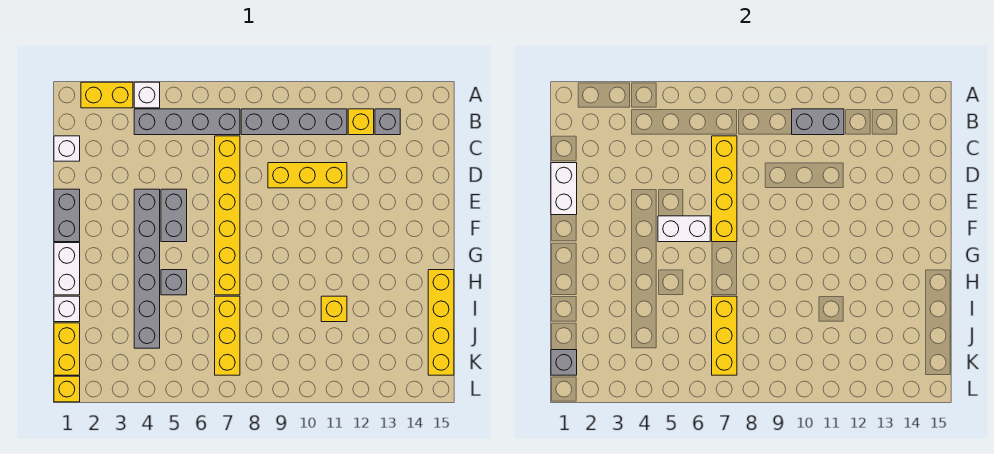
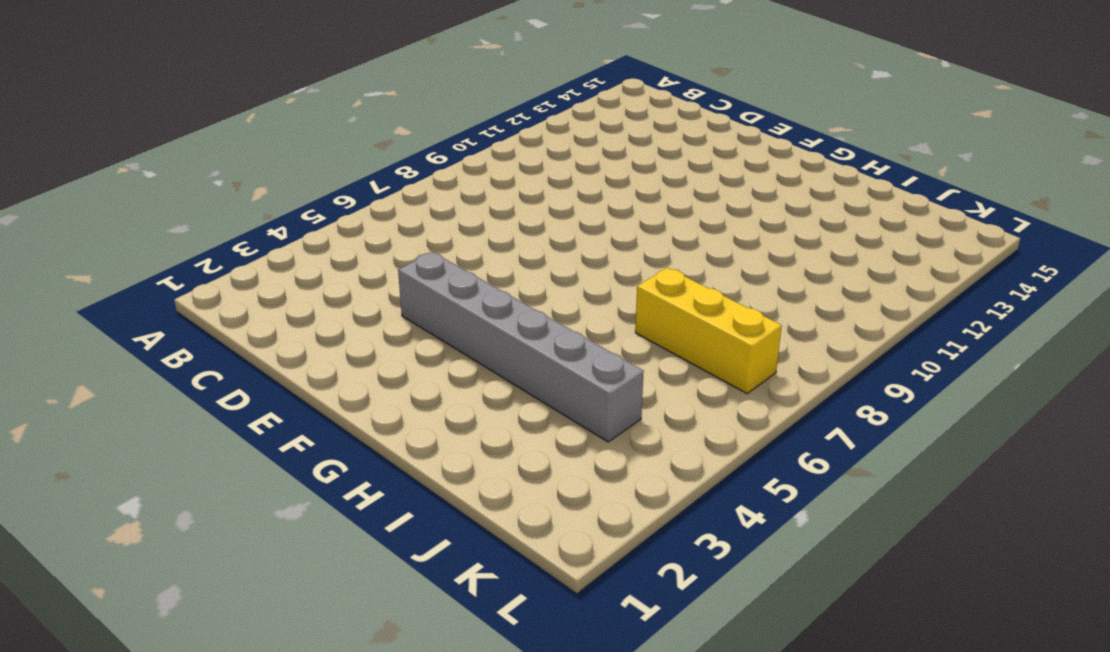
none -> yellow brick A2:A3 level 1
none -> white brick A4 level 1
none -> grey brick B4:B7 level 1

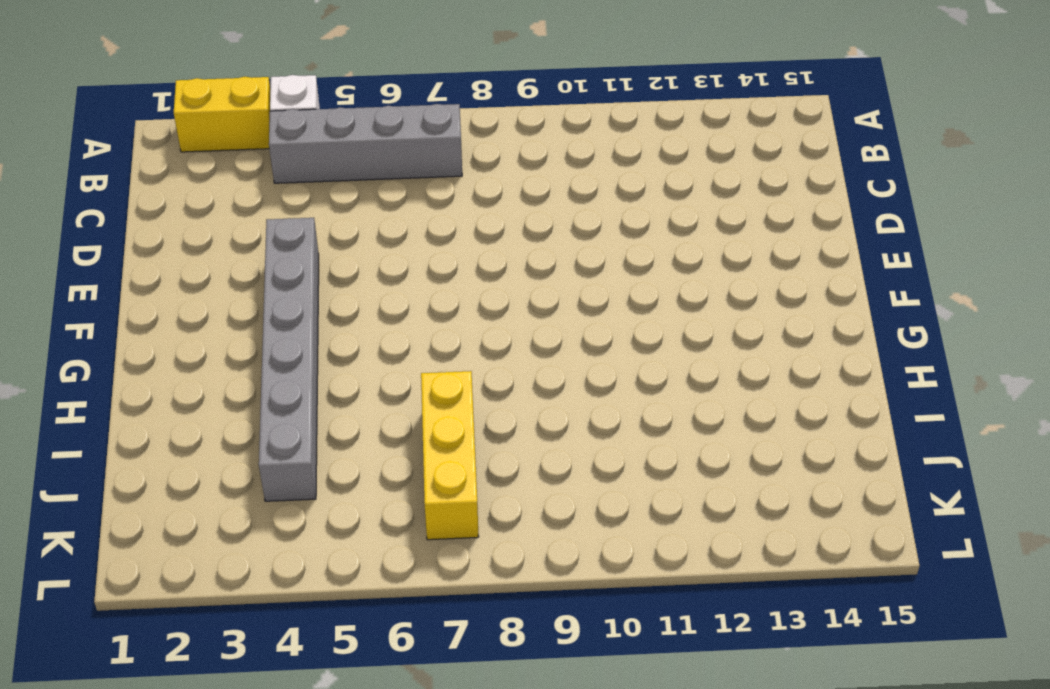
none -> grey brick B8:B11 level 1
none -> yellow brick B12 level 1
none -> grey brick B13 level 1

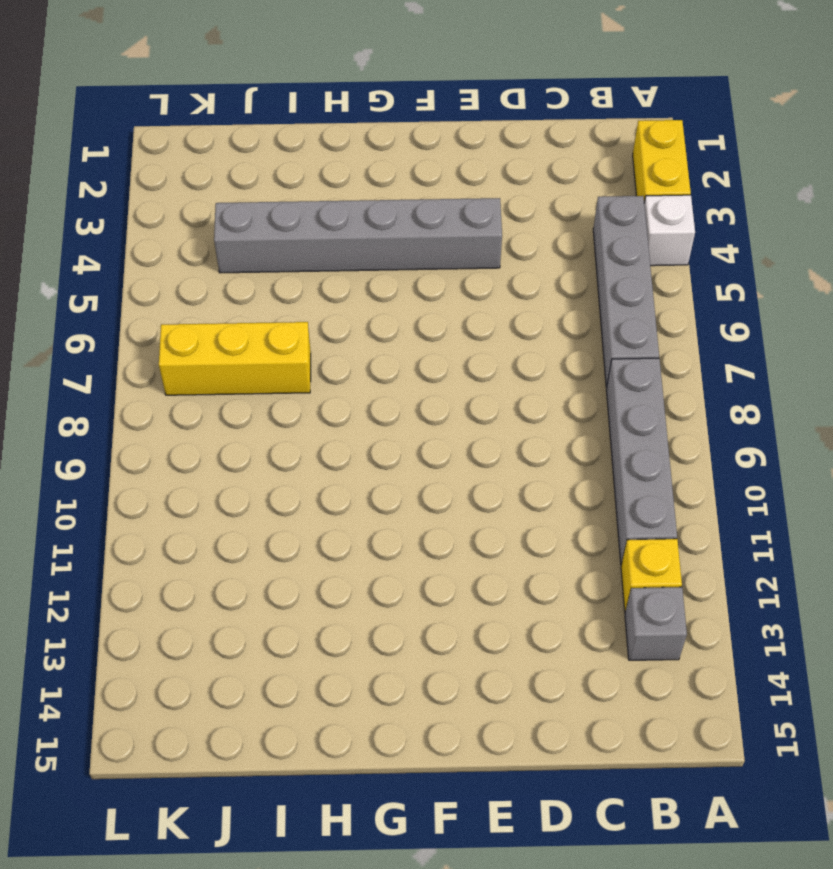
none -> white brick C1 level 1
none -> yellow brick C7:H7 level 1
none -> yellow brick D9:D11 level 1

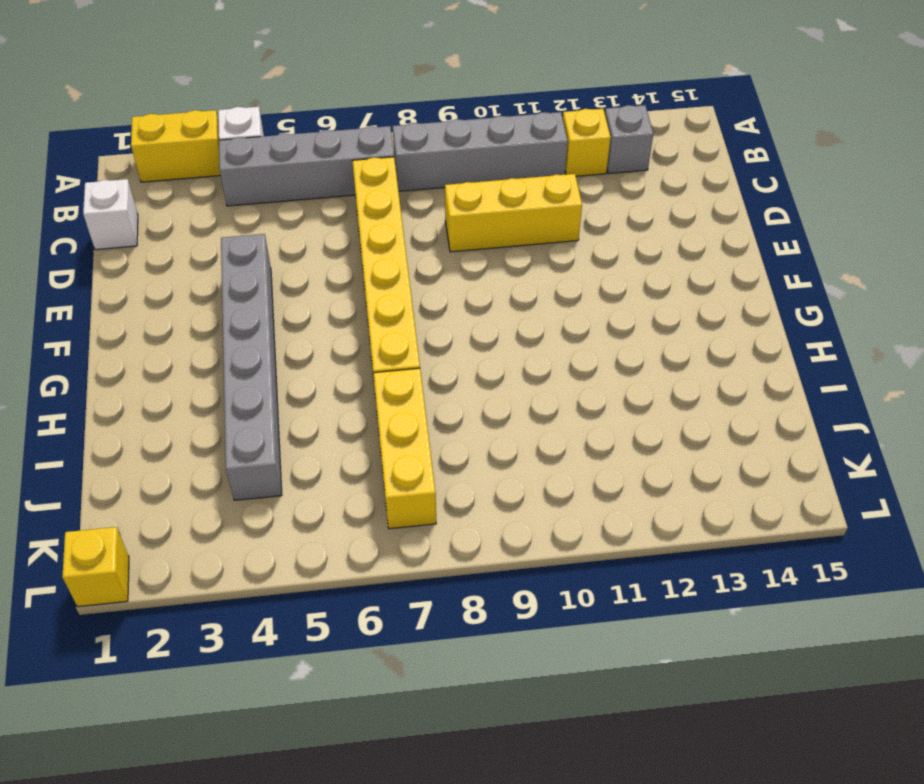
none -> grey brick E1:F1 level 1
none -> grey brick E5:F5 level 1
none -> white brick G1:H1 level 1

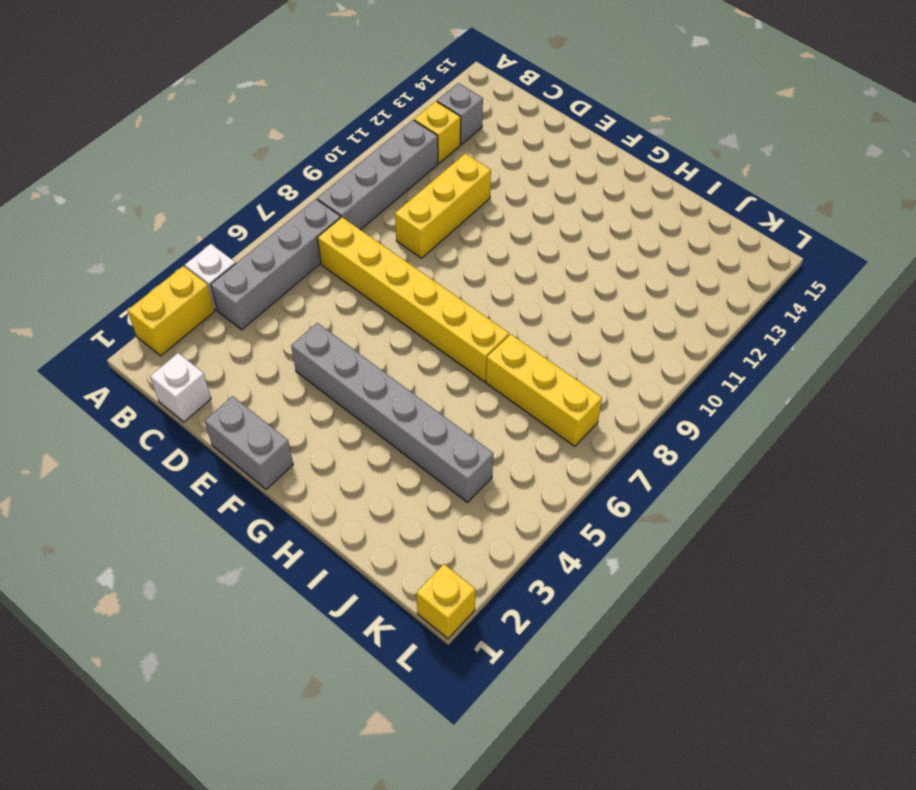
none -> grey brick E5:F5 level 1
none -> white brick G1:H1 level 1
none -> grey brick H5 level 1

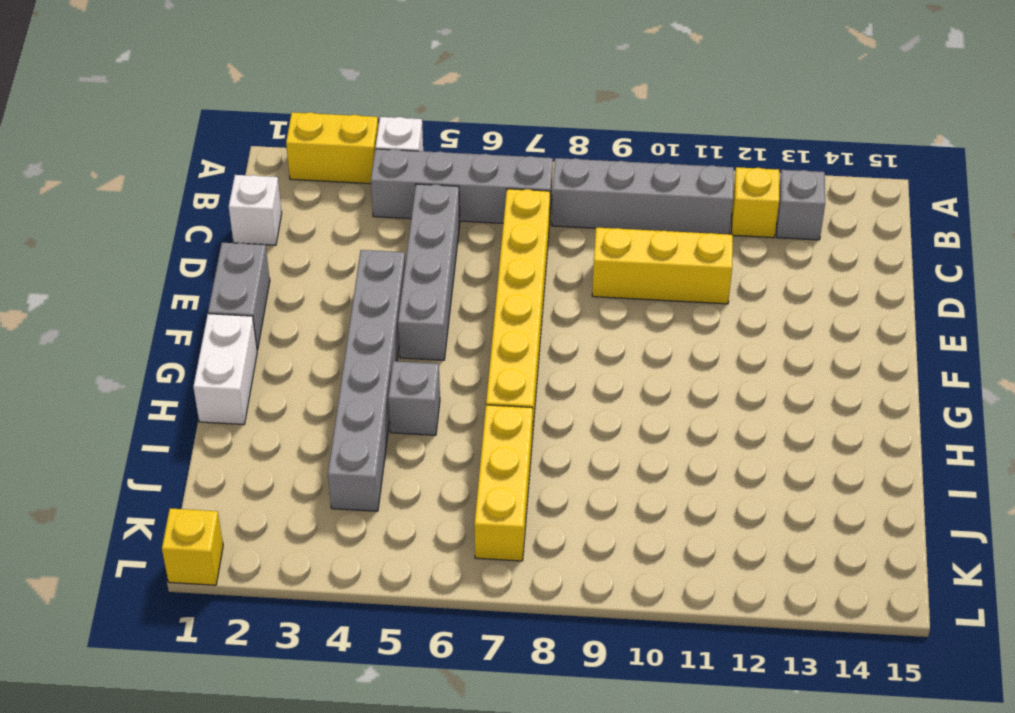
grey brick C5:F5 level 1 -> grey brick E5:F5 level 1
none -> yellow brick H15:K15 level 1
none -> white brick I1 level 1
none -> yellow brick I11 level 1

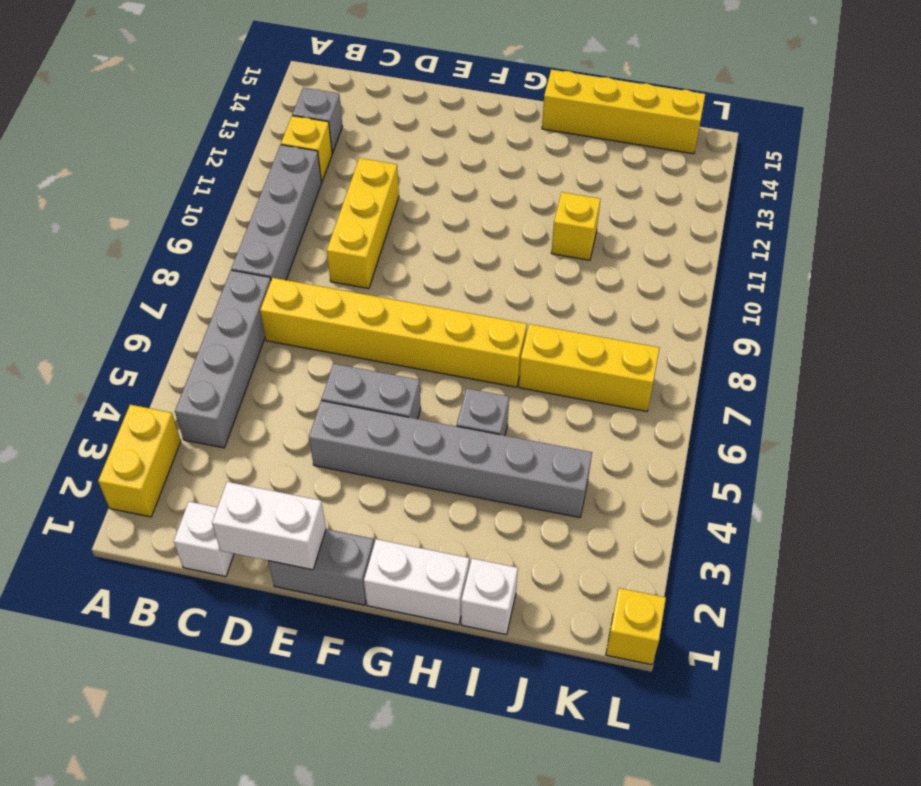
none -> white brick A4 level 1
none -> yellow brick J1:K1 level 1
none -> grey brick B10:B11 level 2

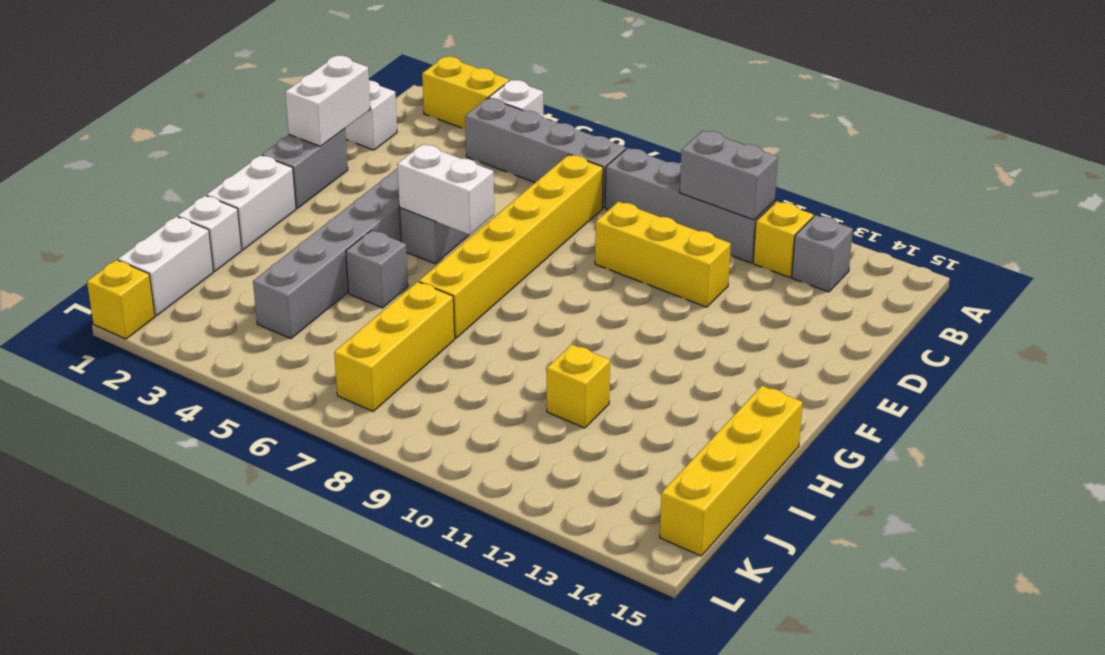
white brick J1:K1 level 1 -> yellow brick J1:K1 level 1
none -> yellow brick C7:F7 level 2
none -> yellow brick I7:K7 level 2
none -> grey brick K1 level 2

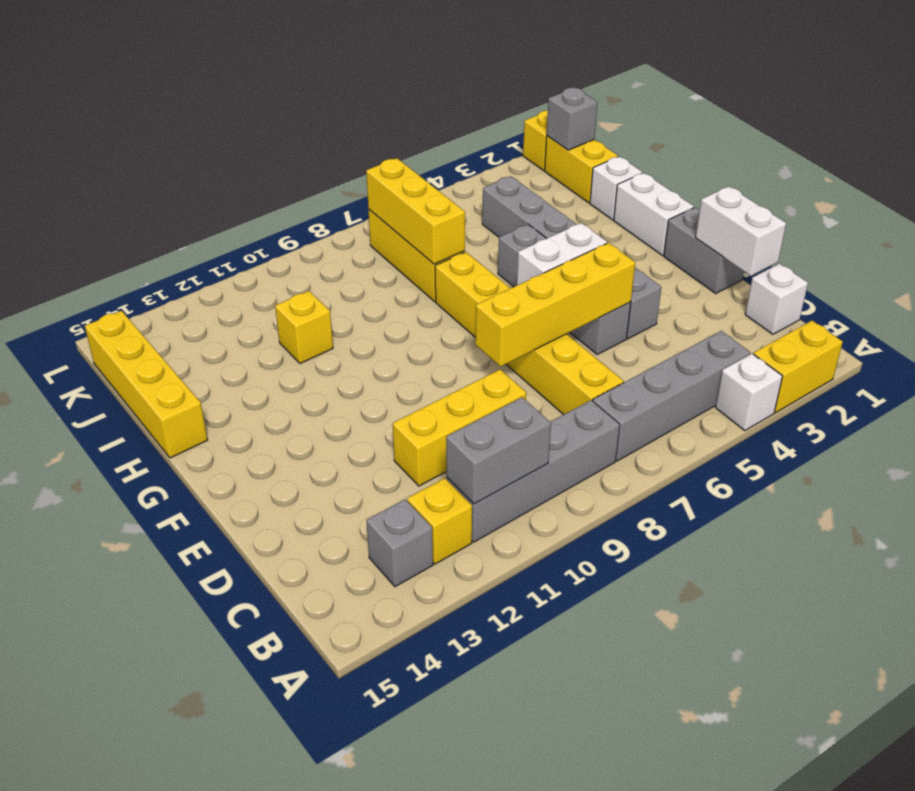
yellow brick E5:E8 level 2 -> yellow brick C7:F7 level 2

